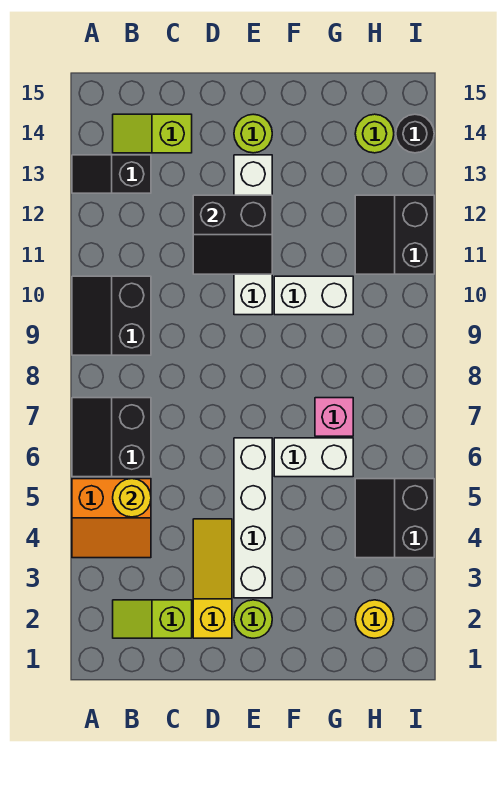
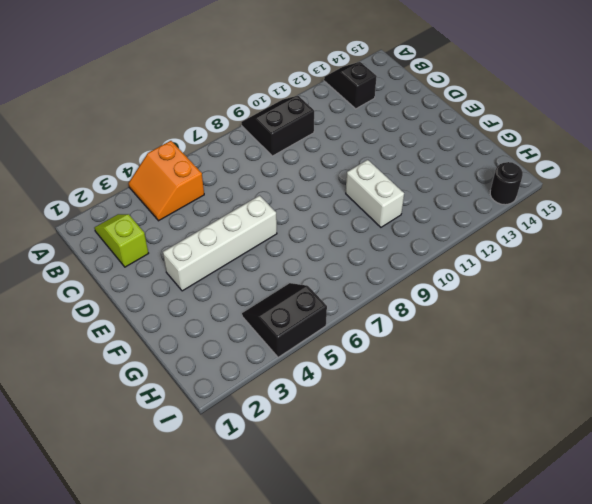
none -> black slope A6:B7 level 1 top B
none -> lime slope B14:C14 level 1 top C
none -> yellow slope D2:D4 level 1 top 2

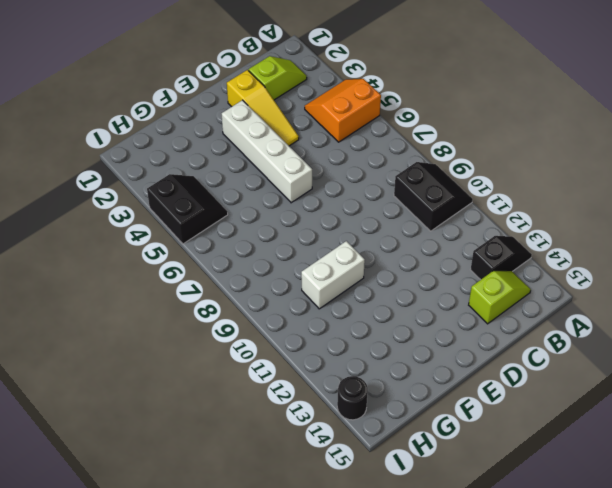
none -> black slope A6:B7 level 1 top B
none -> lime round brick E2 level 1
none -> white brick E10:E13 level 1

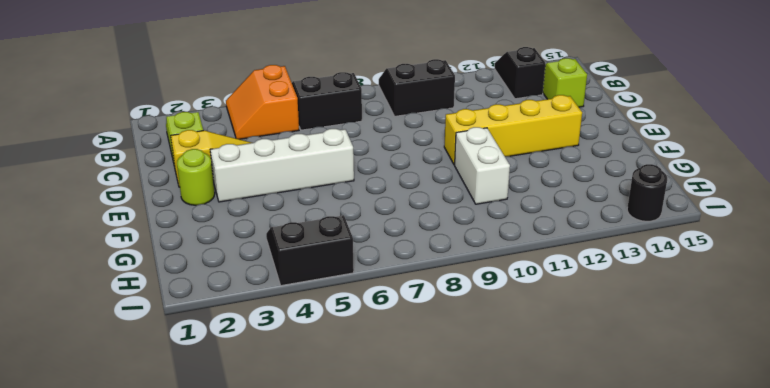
yellow brick E10:E13 level 1 -> white brick E10:E13 level 1
none -> lime round brick E14 level 1
none -> white brick F6:G6 level 1
none -> pink brick G7 level 1

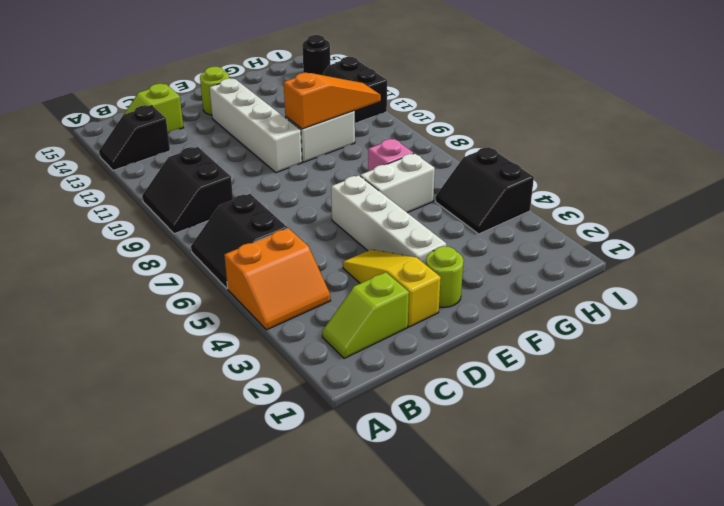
orange slope F10:H10 level 2 top F -> none
none -> yellow round brick H2 level 1
none -> lime round brick H14 level 1
none -> yellow round brick B5 level 2

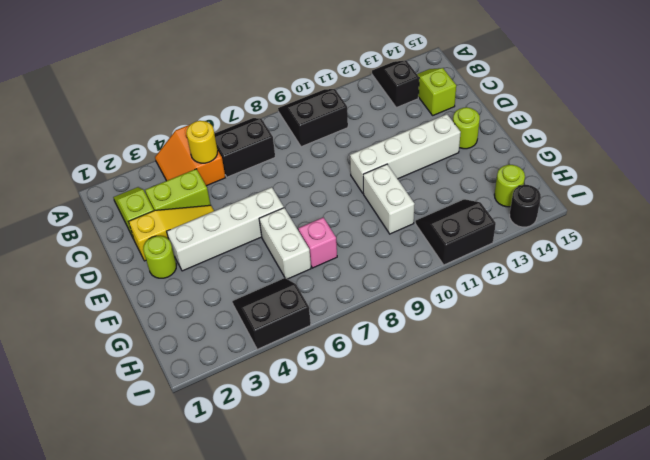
lime brick C3:C4 level 1 -> none
none -> yellow round brick H2 level 1
none -> black slope D11:E12 level 2 top 12

